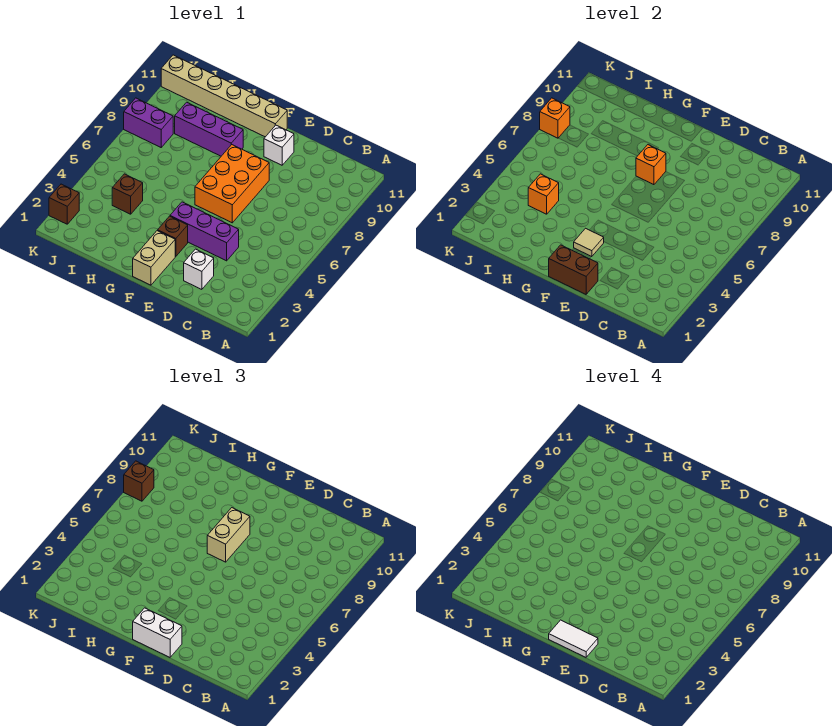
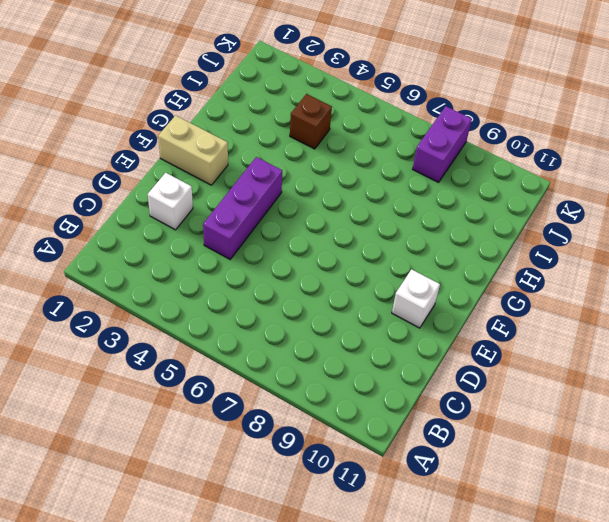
none -> orange brick E6:F8 level 1
none -> brown brick F3 level 1
none -> tan brick F11:K11 level 1

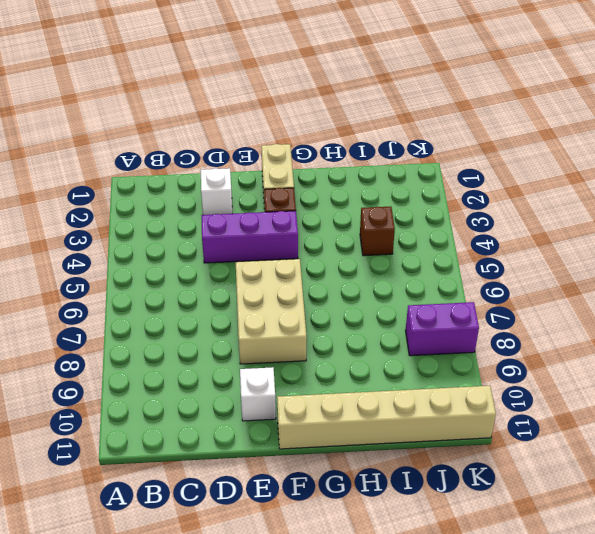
tan brick E6:F8 level 1 -> orange brick E6:F8 level 1
none -> purple brick G9:I9 level 1
none -> brown brick K2 level 1
none -> brown brick E1:F1 level 2

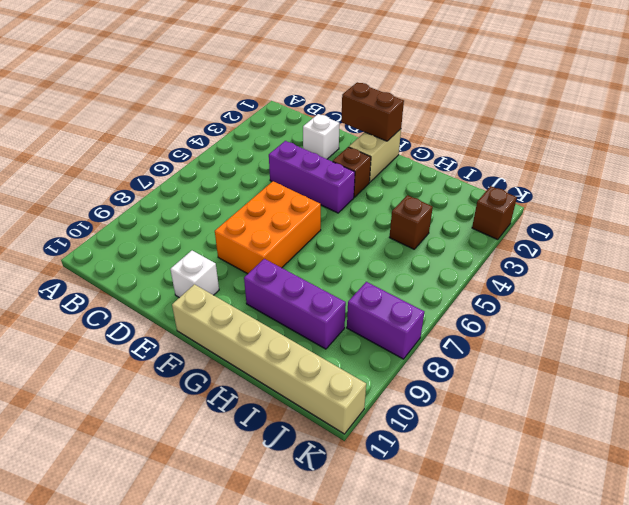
none -> tan tile F3 level 2
none -> orange brick F8 level 2
none -> orange brick I4 level 2

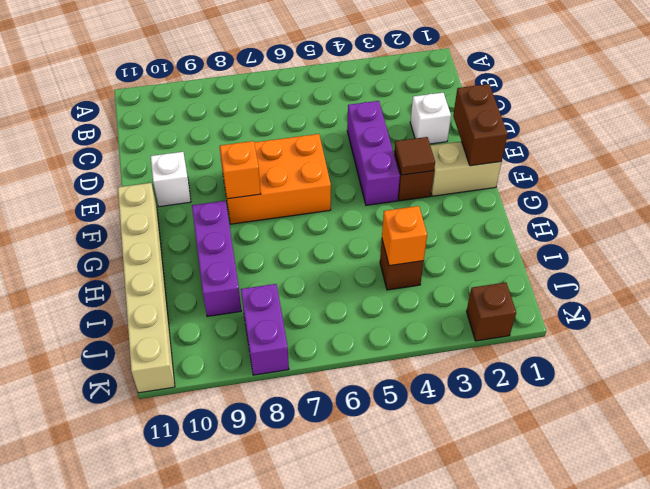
brown tile F3 level 2 -> tan tile F3 level 2
none -> orange brick K8 level 2
none -> white brick E1:F1 level 3
none -> tan brick F7:F8 level 3

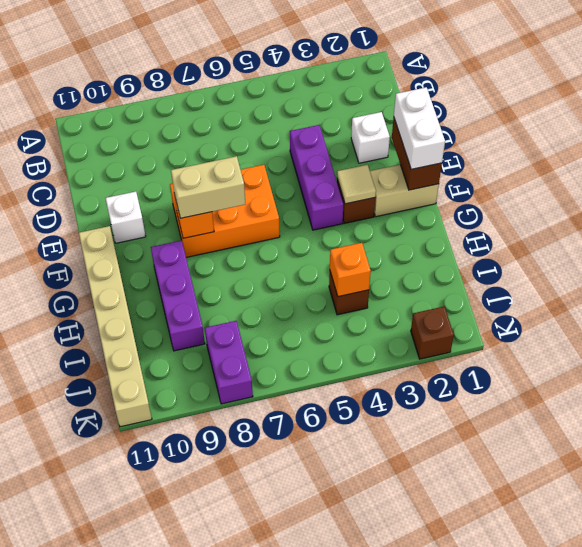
none -> orange brick K8 level 2
none -> brown brick K8 level 3
none -> white tile E1:F1 level 4

